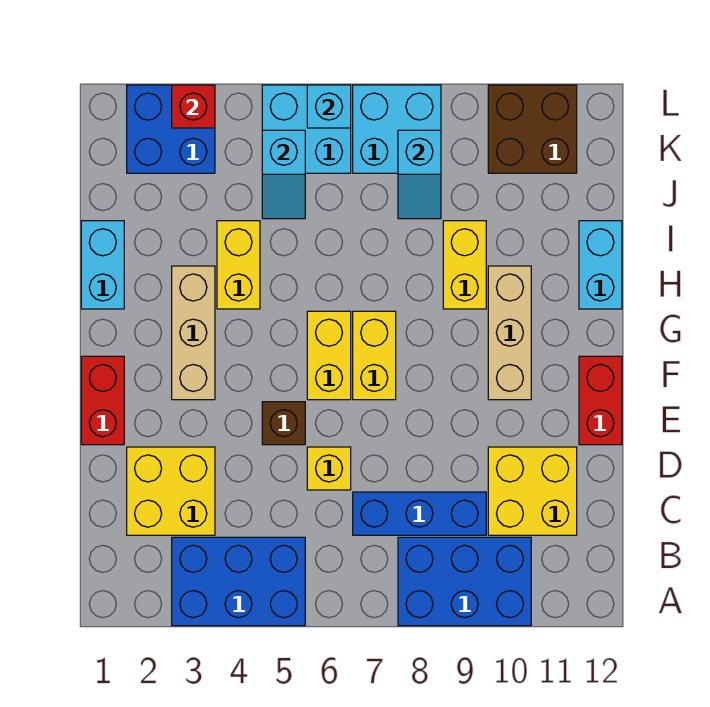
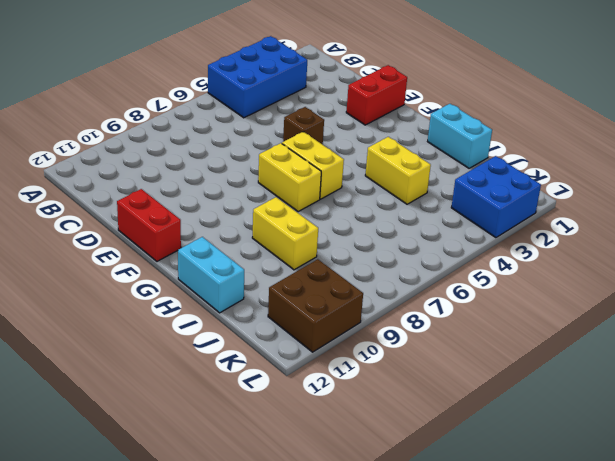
red brick E1:E2 level 1 -> red brick E1:F1 level 1
none -> blue brick A8:B10 level 1
none -> yellow brick C2:D3 level 1
none -> blue brick C7:C9 level 1

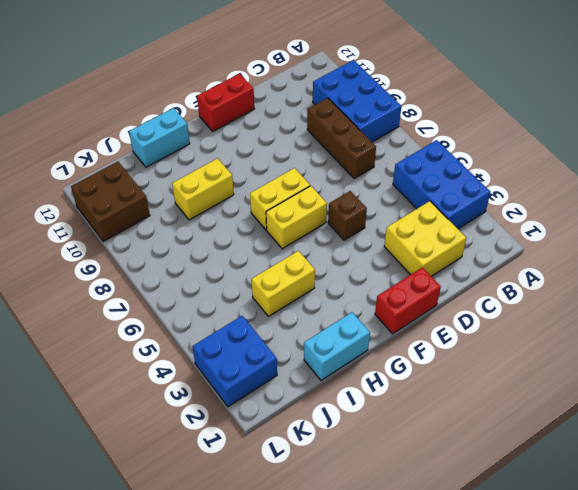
brown brick C7:C9 level 1 -> blue brick C7:C9 level 1
none -> yellow brick C10:D11 level 1
none -> yellow brick D6 level 1
none -> tan brick F3:H3 level 1

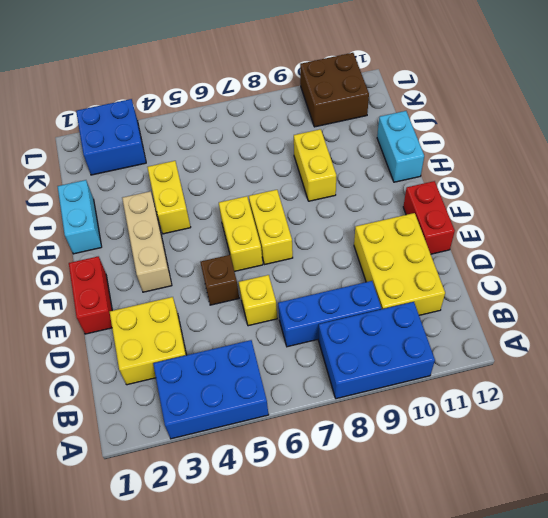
yellow brick C10:E11 level 1 -> yellow brick C10:D11 level 1
none -> tan brick F10:H10 level 1
none -> cyan brick K5:L6 level 1
none -> cyan brick K7:L8 level 1

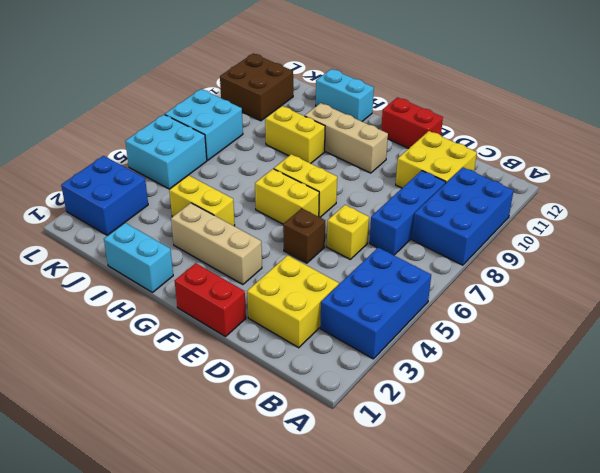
none -> cyan slope J5:K5 level 2 top K
none -> cyan slope J8:K8 level 2 top K
none -> red brick L3 level 2

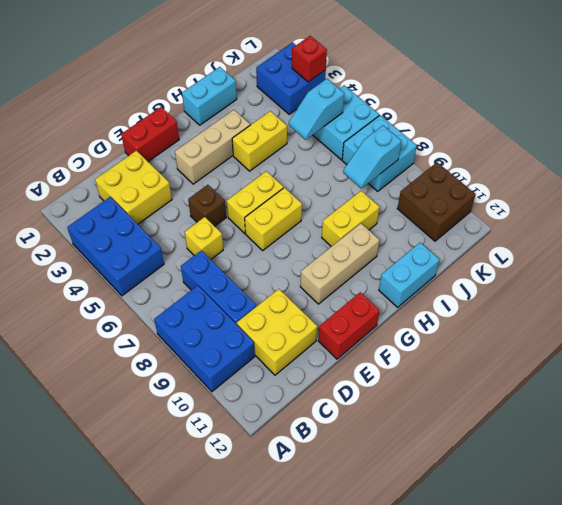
none -> cyan brick L6 level 2

